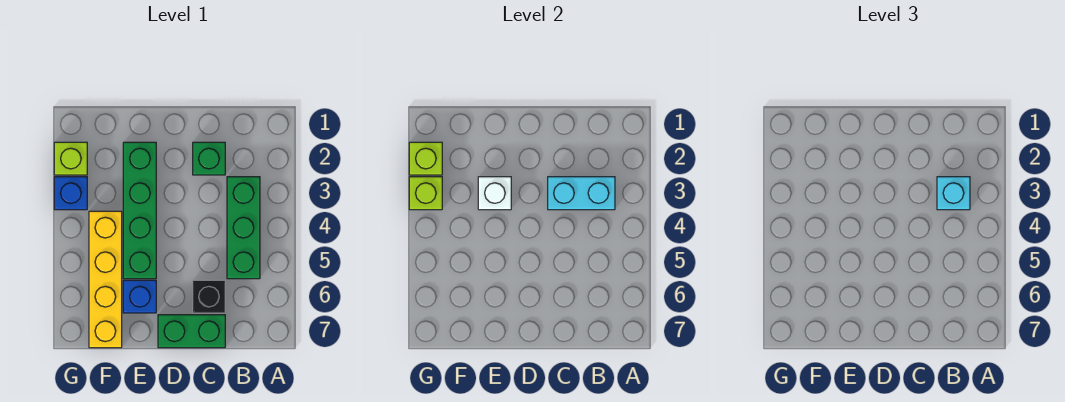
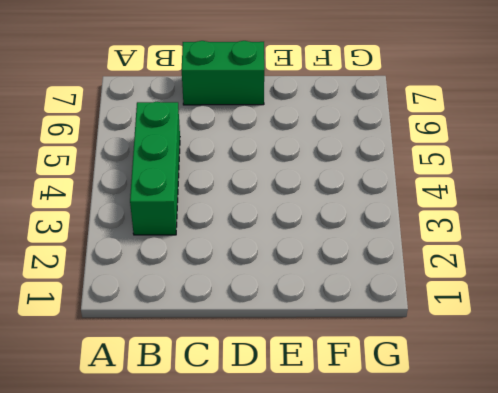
none -> green brick C2 level 1
none -> black brick C6 level 1
none -> green brick E2:E5 level 1

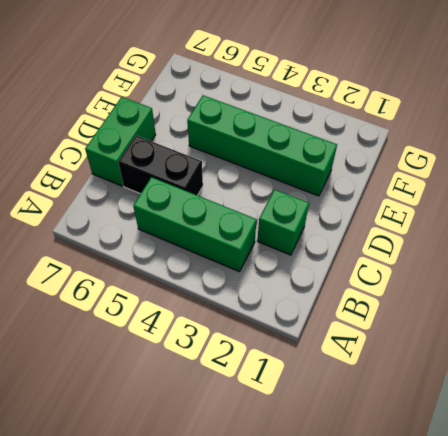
black brick C5:C6 level 1 -> black brick C6 level 1
none -> blue brick E6 level 1
none -> yellow brick F4:F7 level 1
none -> lime brick G2 level 1

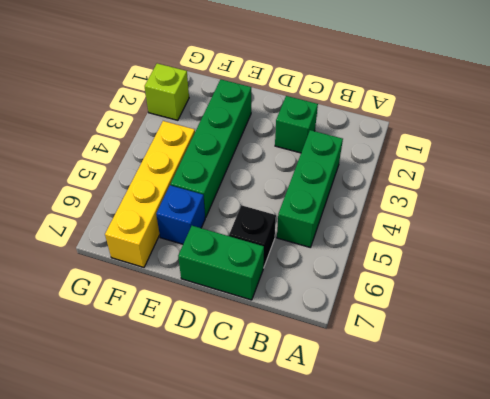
none -> blue brick G3 level 1
none -> cyan brick B3:C3 level 2
none -> white brick E3 level 2

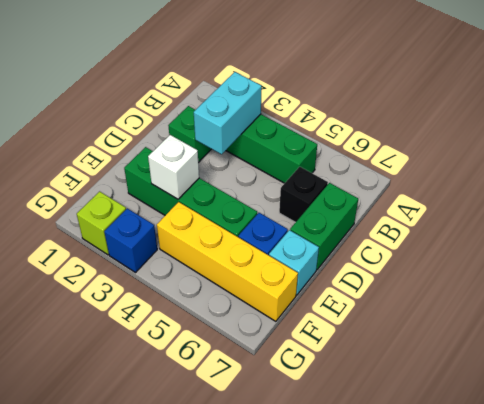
cyan brick E7 level 1 -> cyan brick B3 level 3
none -> lime brick G2 level 2
none -> lime brick G3 level 2

